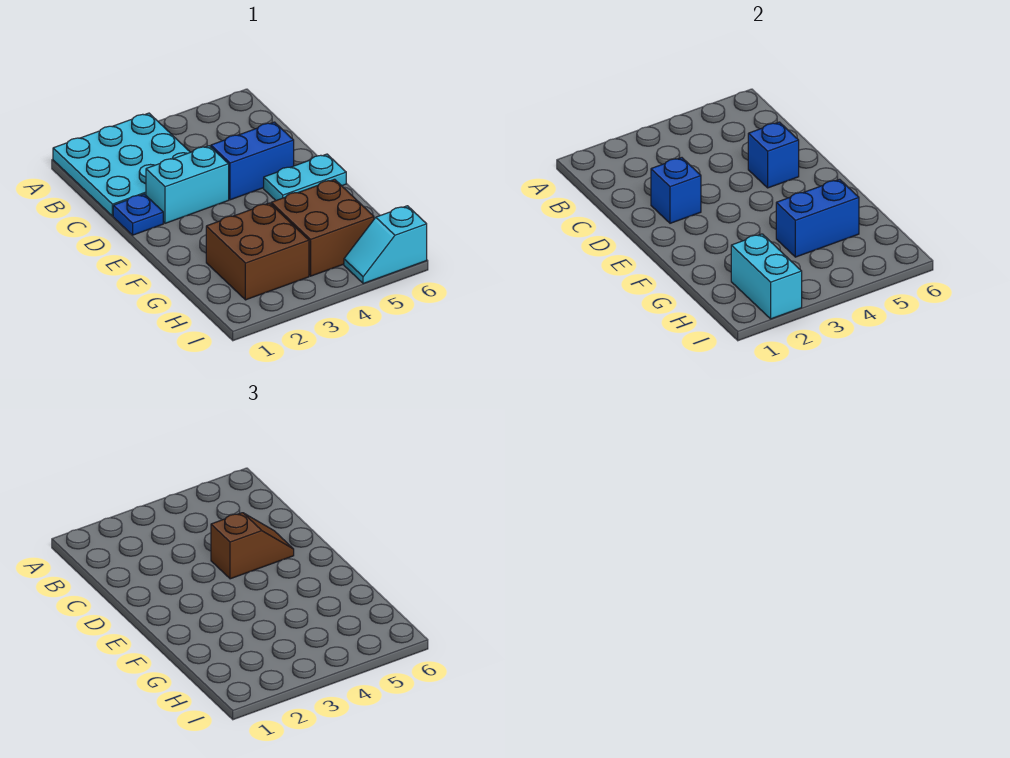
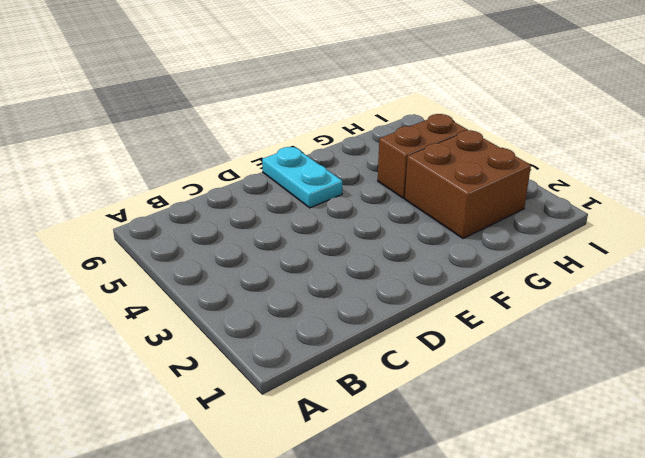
brown brick G4:H4 level 1 -> brown brick G4:H5 level 1
none -> cyan plate A1:C3 level 1
none -> blue plate D1 level 1
none -> cyan brick D2:D3 level 1

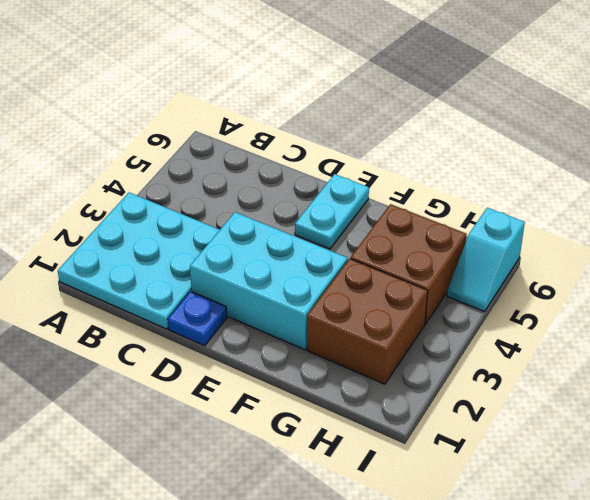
cyan brick D2:F3 level 1 -> cyan brick D2:D3 level 1
none -> blue brick D4:D5 level 1
none -> blue brick D2 level 2
none -> blue brick D5 level 2

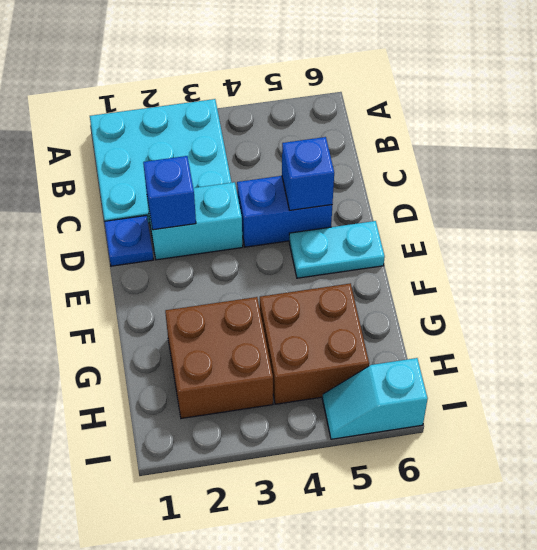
none -> blue brick G4:G5 level 2
none -> cyan brick H2:I2 level 2
none -> brown slope D4:D5 level 3 top 4

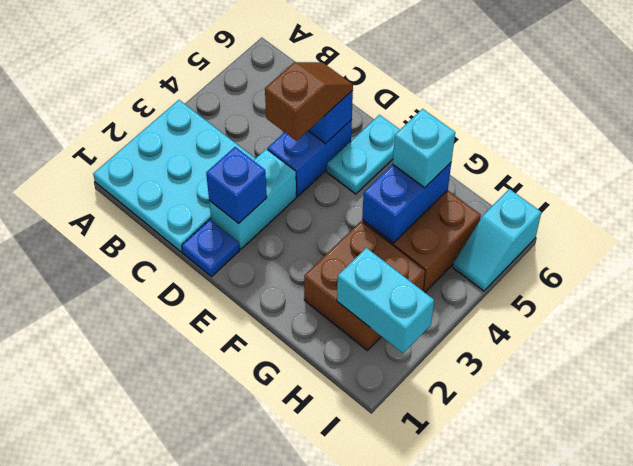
cyan brick G5 level 3 -> none

